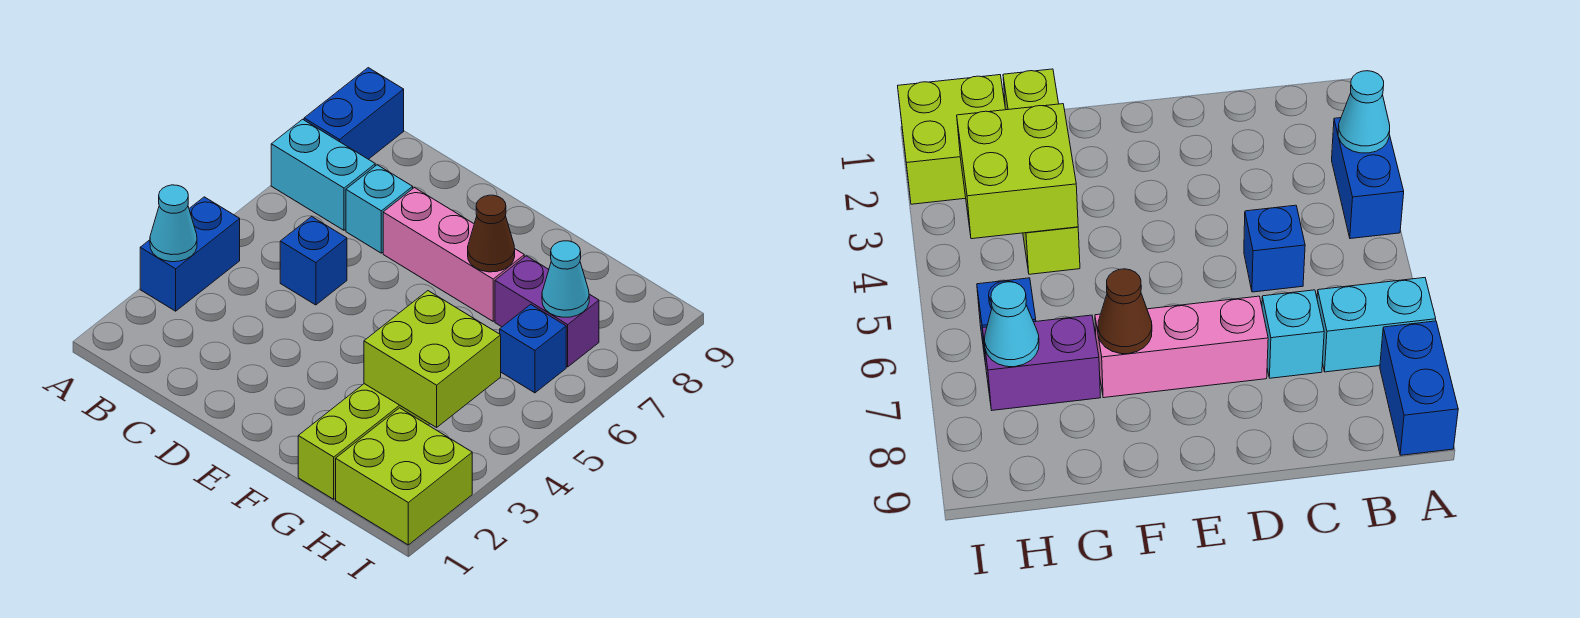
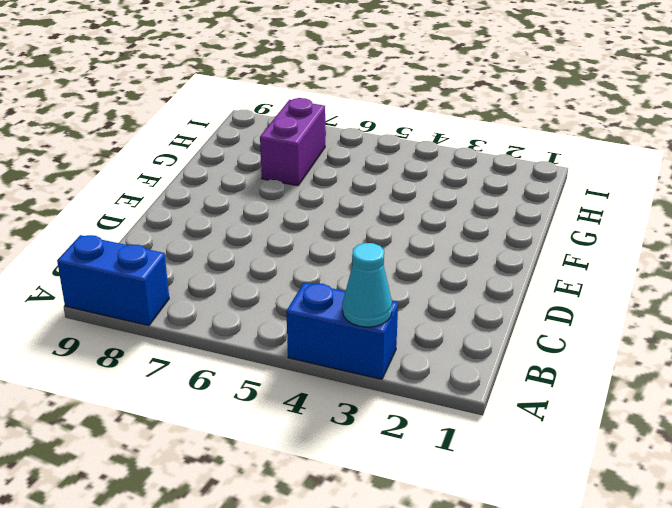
none -> cyan brick A7:B7 level 1
none -> blue brick C5 level 1
none -> cyan brick C7 level 1

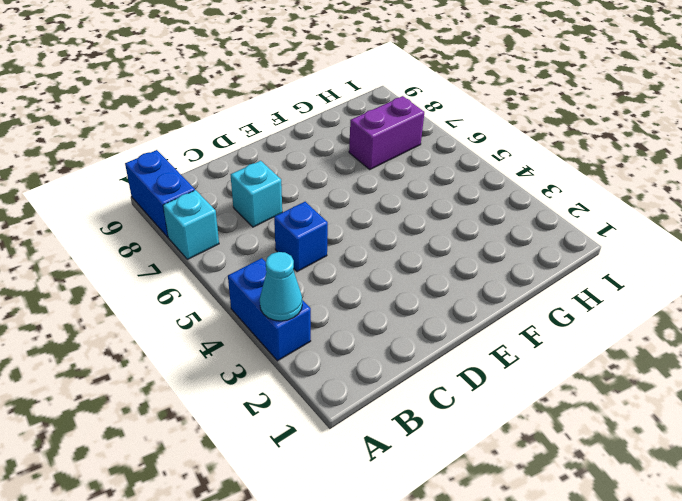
cyan brick A7 level 1 -> cyan brick A7:B7 level 1
none -> pink brick D7:F7 level 1
none -> lime brick G1:G4 level 1
none -> lime brick H1:I2 level 1

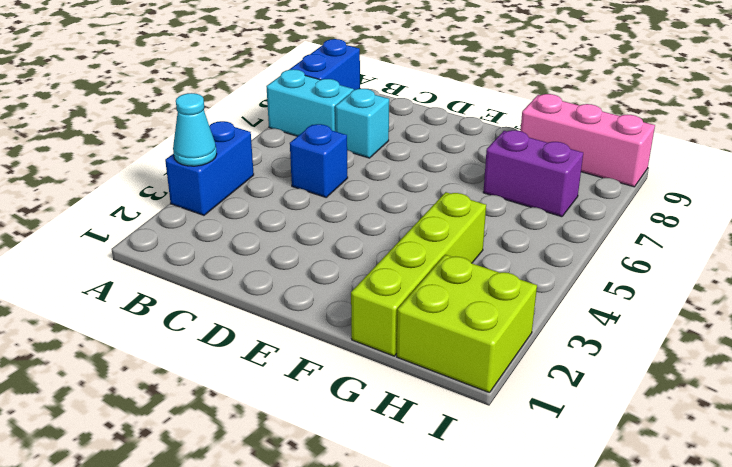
pink brick G9:I9 level 1 -> pink brick D7:F7 level 1
none -> blue brick H6 level 1
none -> brown cone F7 level 2
none -> lime brick G3:H4 level 2

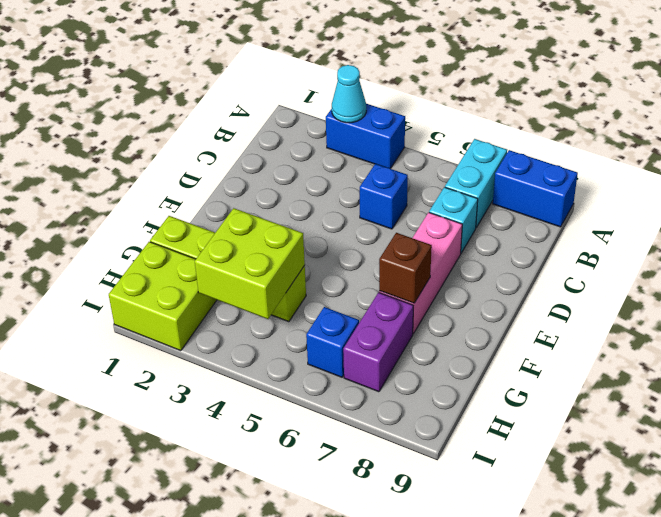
brown brick F7 level 2 -> brown cone F7 level 2
none -> cyan cone H7 level 2

